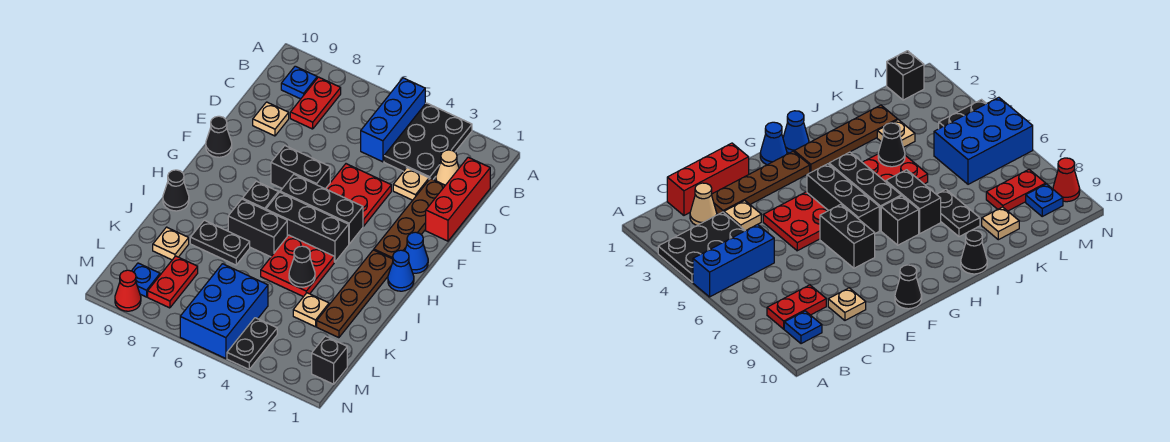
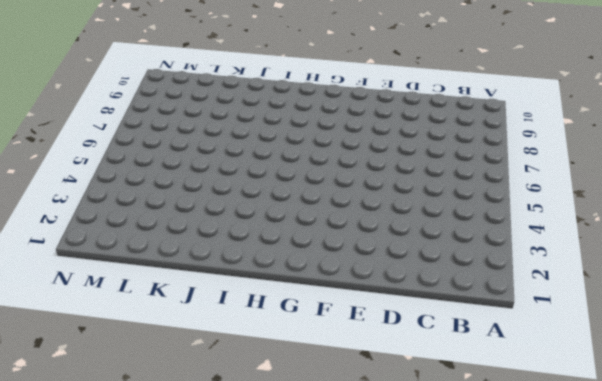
none -> black plate A3:C4 level 1
none -> blue brick A5:C5 level 1
none -> red plate B8:C8 level 1
none -> blue plate B9 level 1

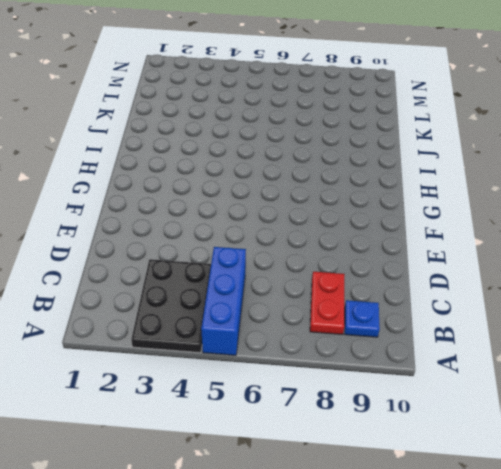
none -> red brick C1:E1 level 1
none -> tan cone C2 level 1
none -> brown plate D2:G2 level 1
none -> tan plate D3 level 1

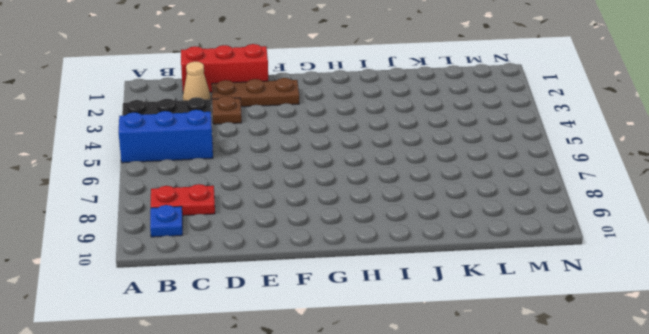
brown plate D2:F2 level 1 -> brown plate D2:G2 level 1
brown plate D3 level 1 -> tan plate D3 level 1
none -> tan plate D9 level 1
none -> red plate E4:F5 level 1
none -> black brick F6:F7 level 1
none -> black cone F10 level 1

